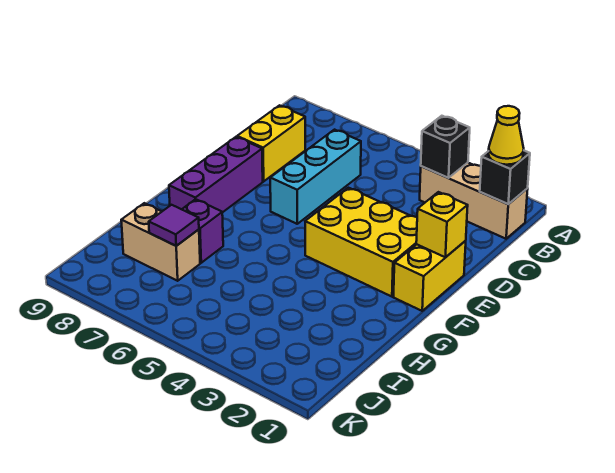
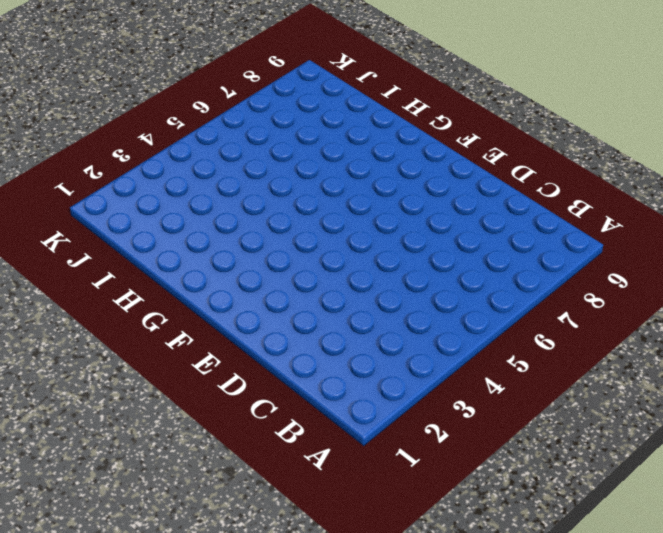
none -> tan brick B1:B3 level 1
none -> cyan brick C6:E6 level 1
none -> yellow brick C8:D8 level 1

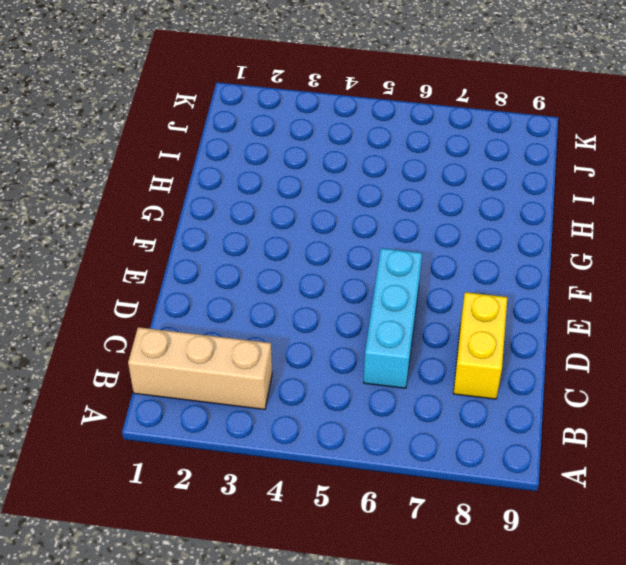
none -> yellow brick E1:F1 level 1
none -> yellow brick E2:F4 level 1
none -> purple brick E8:G8 level 1

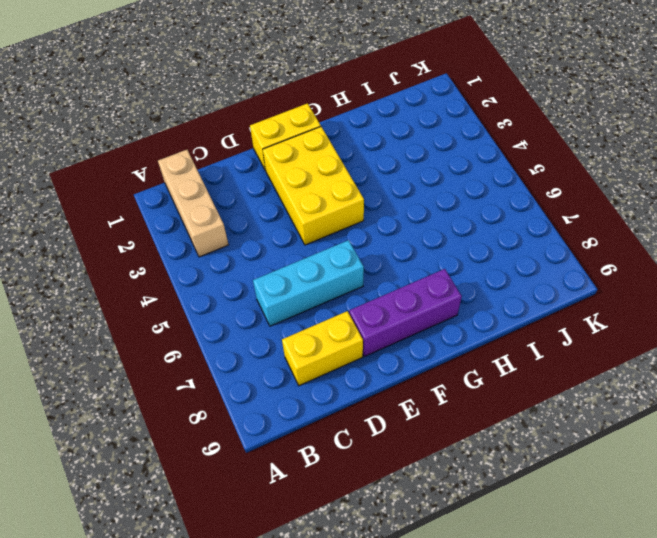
none -> purple brick H7 level 1
none -> tan brick I7:I8 level 1
none -> black brick B1 level 2

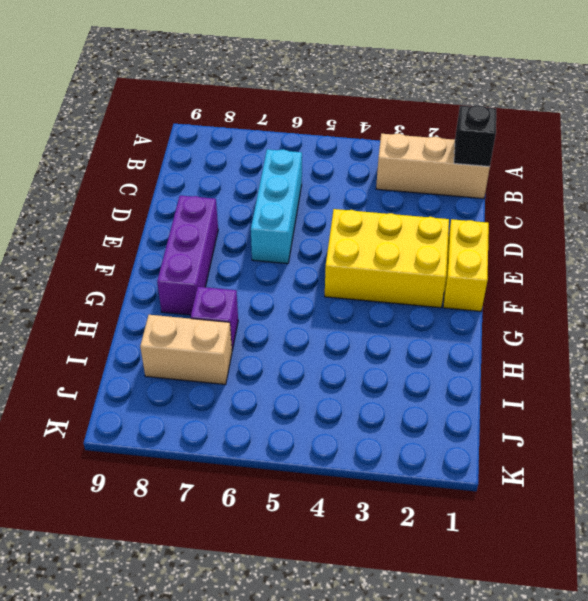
none -> yellow brick C8:D8 level 1
none -> black brick B3 level 2
none -> yellow brick E1 level 2

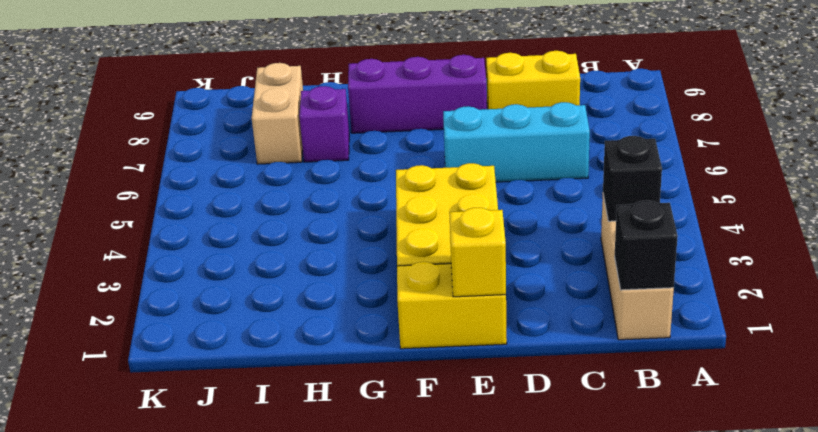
none -> purple tile I7 level 2
none -> yellow cone B1 level 3

